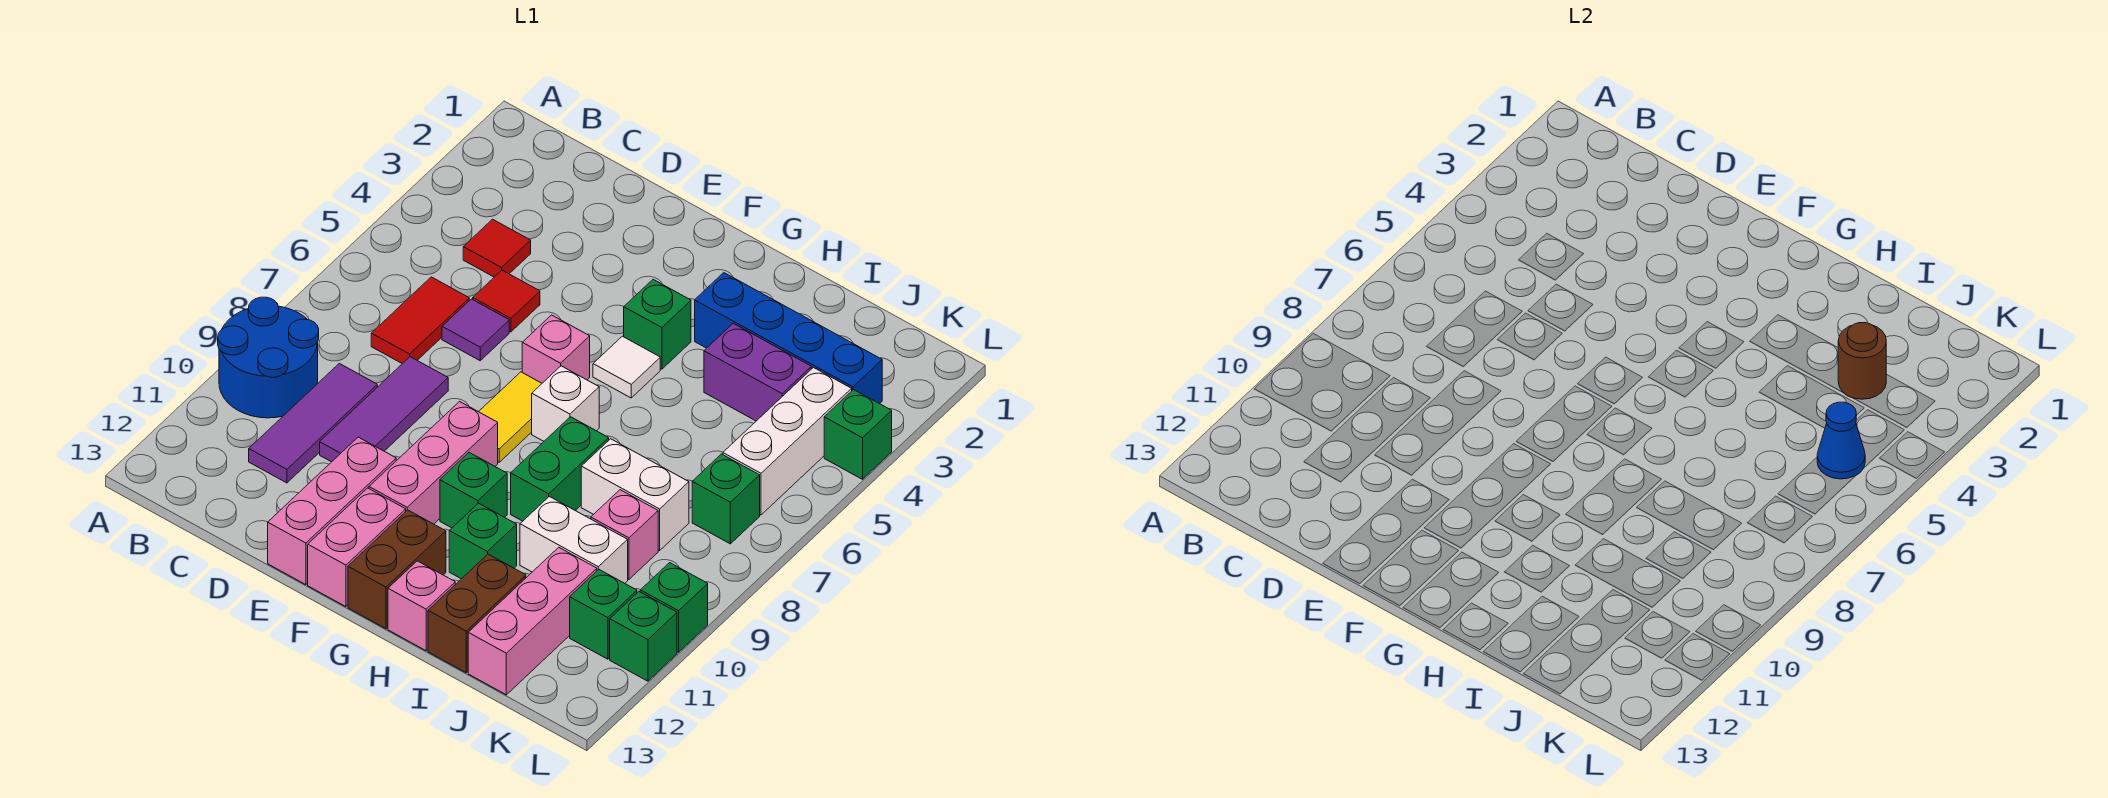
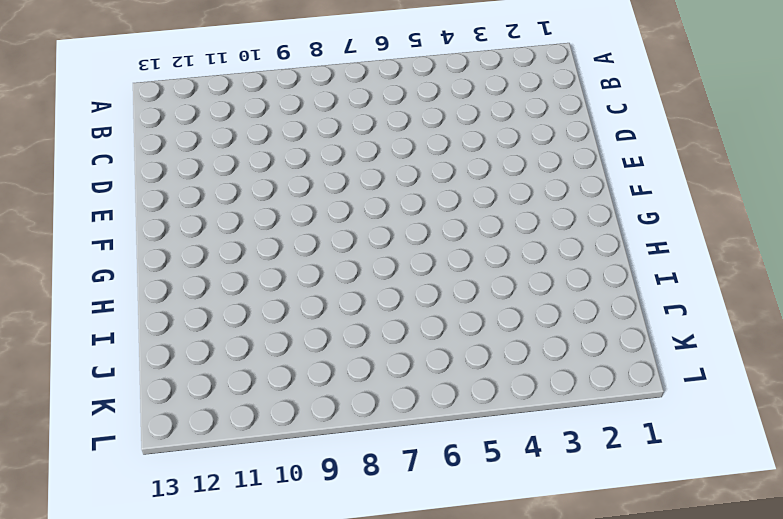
none -> blue round brick A9:B10 level 1
none -> red tile C4 level 1
none -> red tile C6:C7 level 1
none -> purple tile C9:C11 level 1

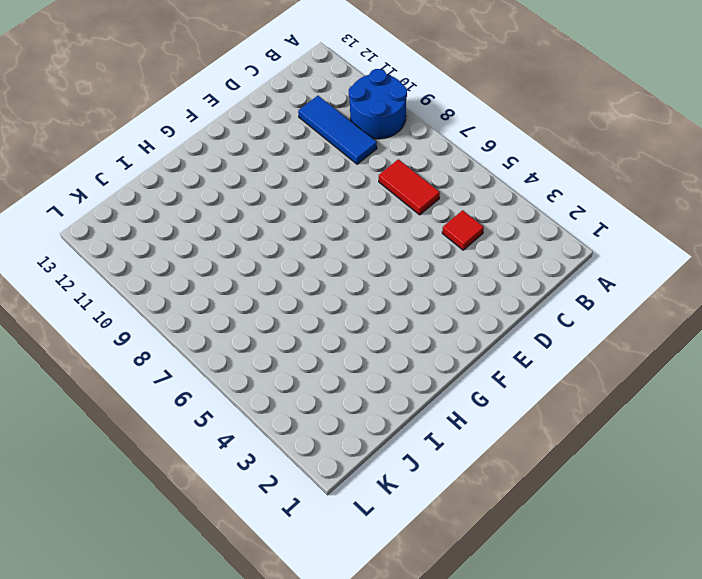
blue tile C9:C11 level 1 -> purple tile C9:C11 level 1
none -> red tile D5 level 1
none -> purple tile D6 level 1
none -> purple tile D8:D10 level 1
none -> pink brick E11:E13 level 1

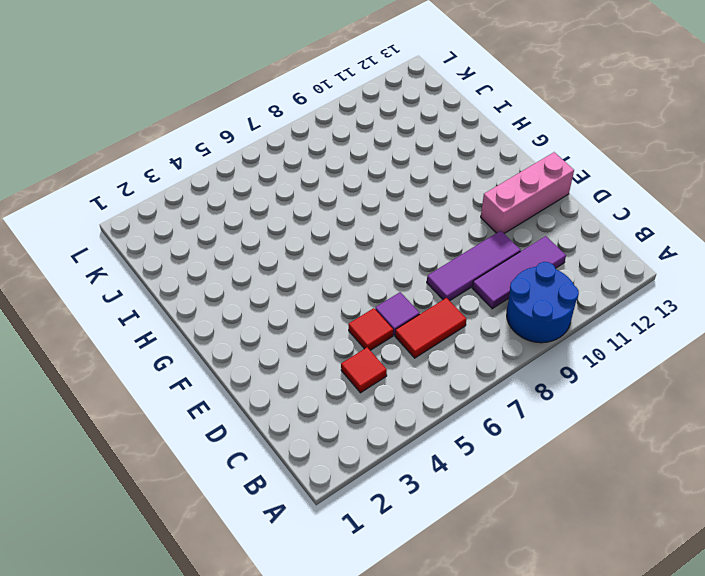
none -> pink brick F6 level 1
none -> yellow tile F7:F8 level 1
none -> pink brick F9:F11 level 1
none -> pink brick F12:F13 level 1

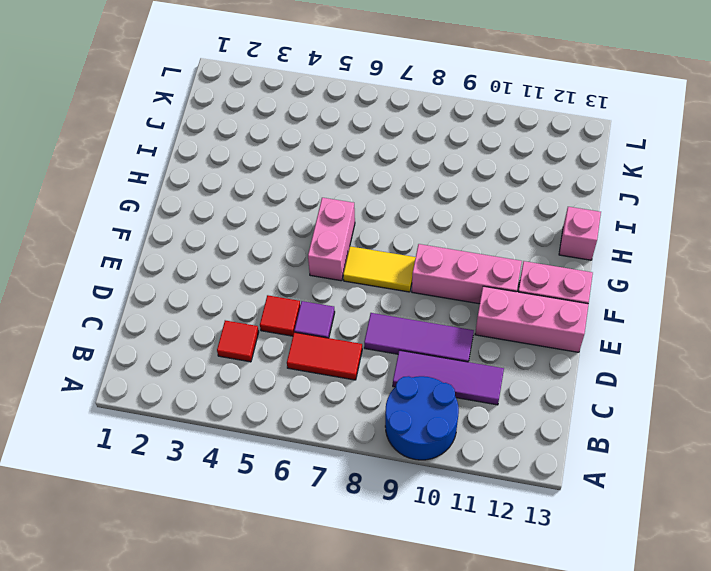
pink brick F6:G6 level 1 -> pink brick F6 level 1
none -> green brick G4 level 1
none -> white tile G5 level 1
none -> white brick G7 level 1
none -> green brick G10 level 1

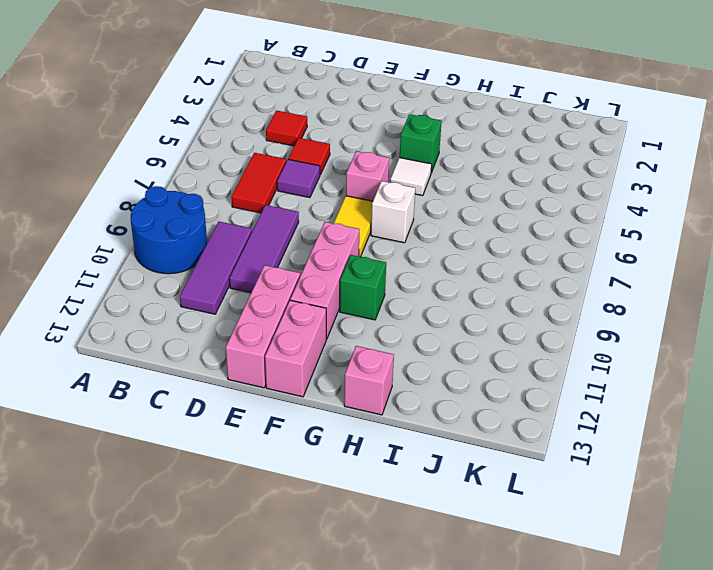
none -> brown brick G12:G13 level 1
none -> blue brick H3:K3 level 1
none -> green brick H8:H9 level 1
none -> green brick H11 level 1

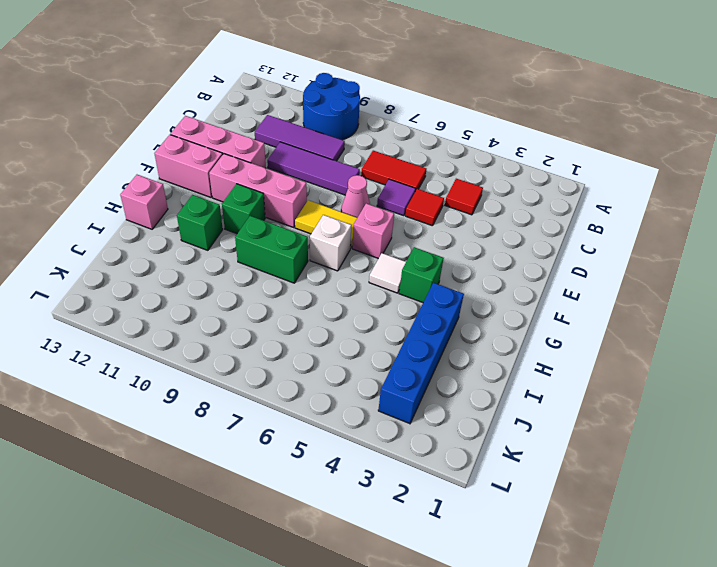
pink cone E7 level 1 -> none
none -> brown brick G12:G13 level 1
none -> purple brick I4:J4 level 1
none -> white brick I8:J8 level 1
none -> white brick I10:J10 level 1

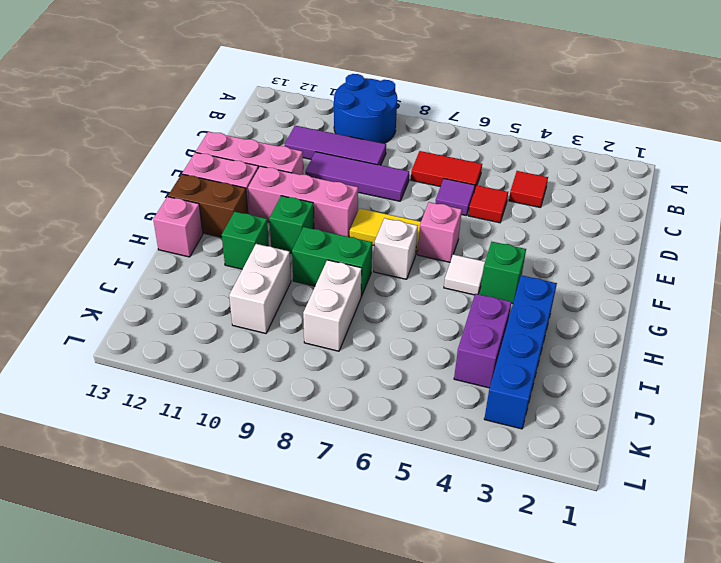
none -> brown brick I12:I13 level 1
none -> pink brick J9 level 1
none -> pink brick J11:J13 level 1
none -> white brick K4:K6 level 1

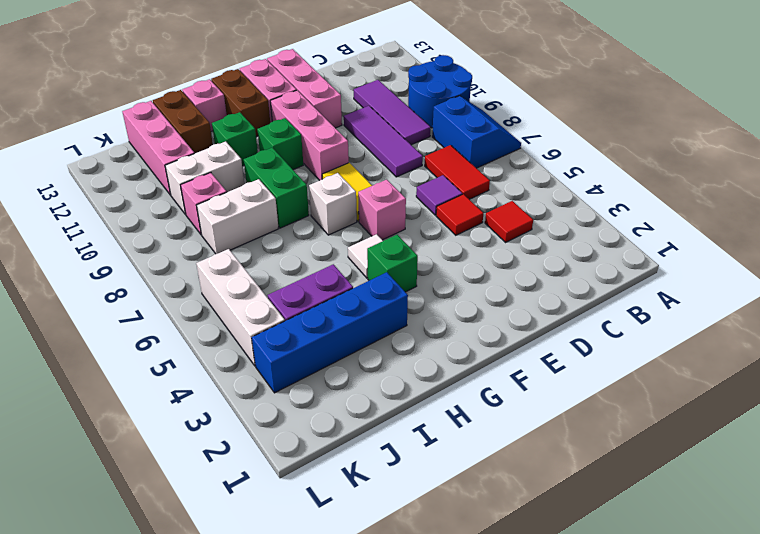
blue slope A7:B8 level 1 top B -> none
none -> green brick K7 level 1
none -> green brick K11 level 1
none -> green brick L4 level 1
none -> green brick L10 level 1

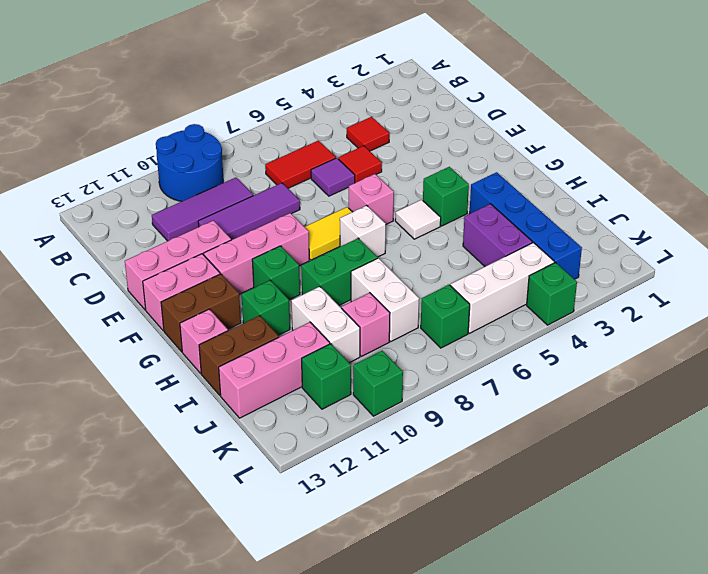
none -> green brick L11 level 1
none -> brown round brick J3 level 2
none -> blue cone K5 level 2

